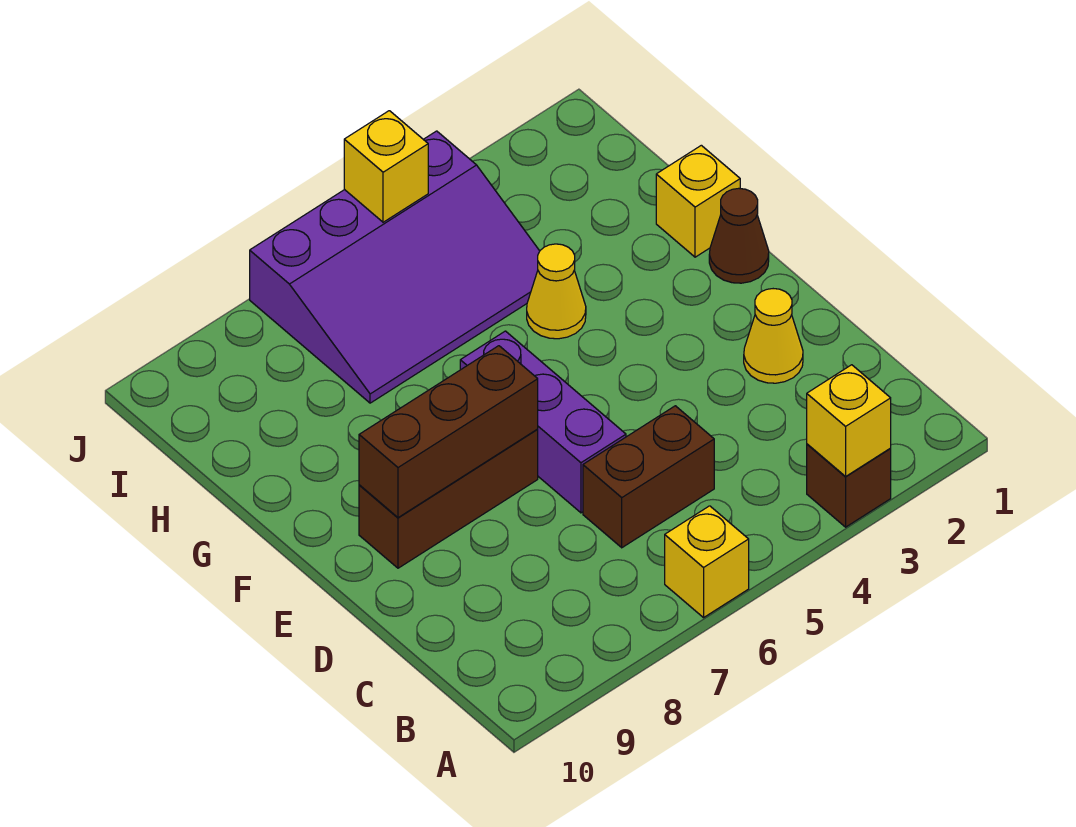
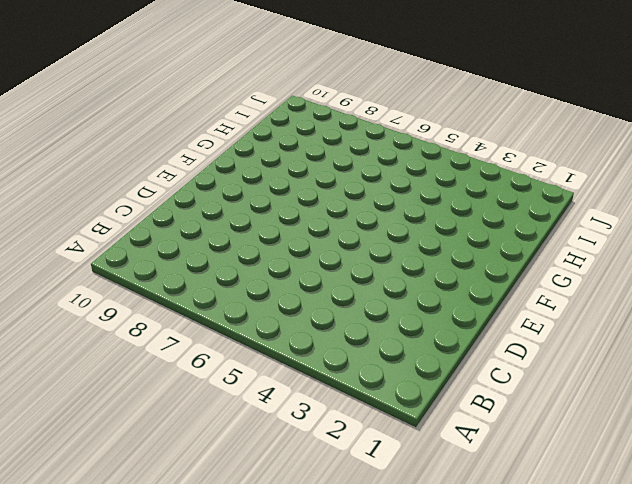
none -> brown brick A3 level 1
none -> yellow brick A6 level 1
none -> brown brick C5:C6 level 1

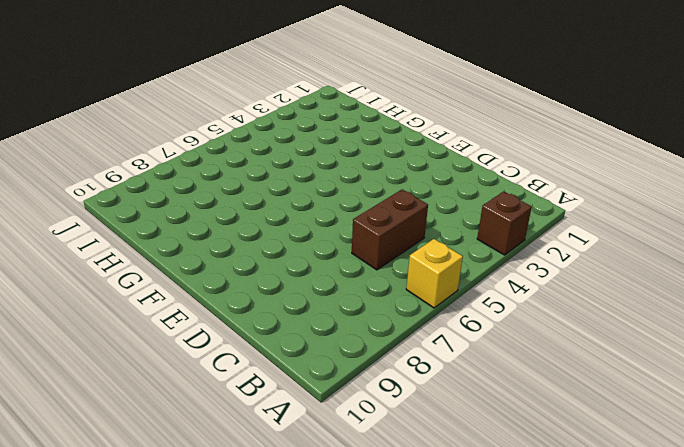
none -> yellow cone D2 level 1
none -> purple brick D6:F6 level 1
none -> brown brick E7:E9 level 1

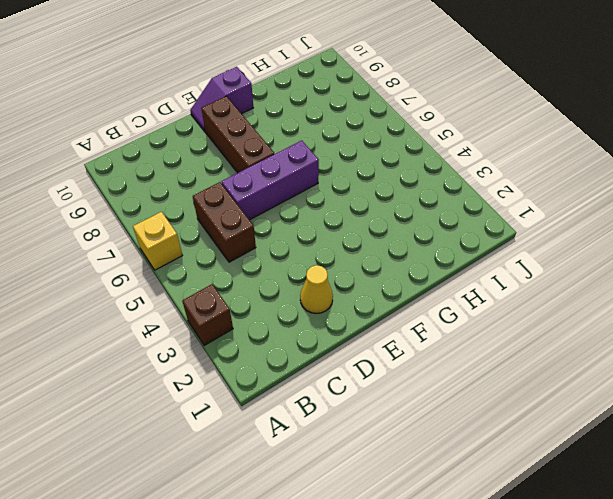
purple slope E10:F10 level 1 top F -> none
none -> brown cone F1 level 1
none -> yellow brick G1 level 1
none -> yellow cone G4 level 1

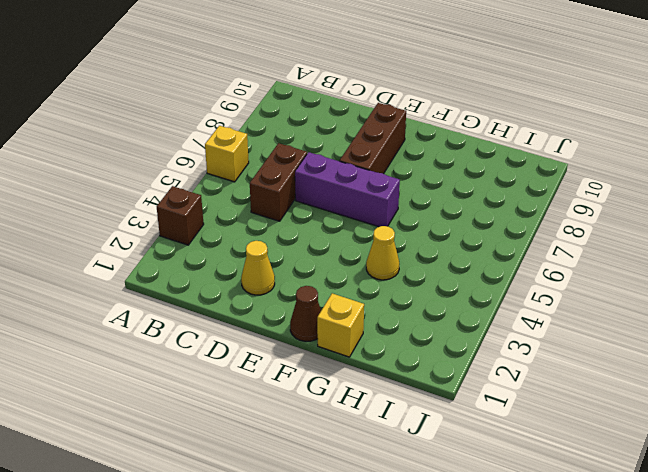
none -> purple slope H4:J7 level 1 top J
none -> yellow brick A3 level 2
none -> brown brick E7:E9 level 2

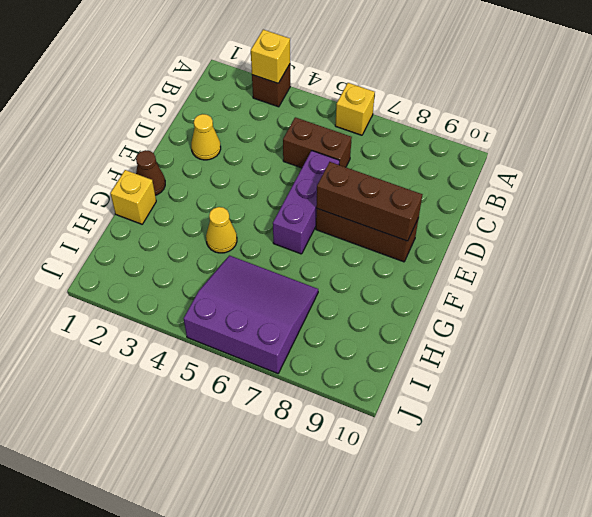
purple slope H5:J7 level 1 top J -> purple slope H4:J7 level 1 top J
none -> yellow brick J5 level 2

